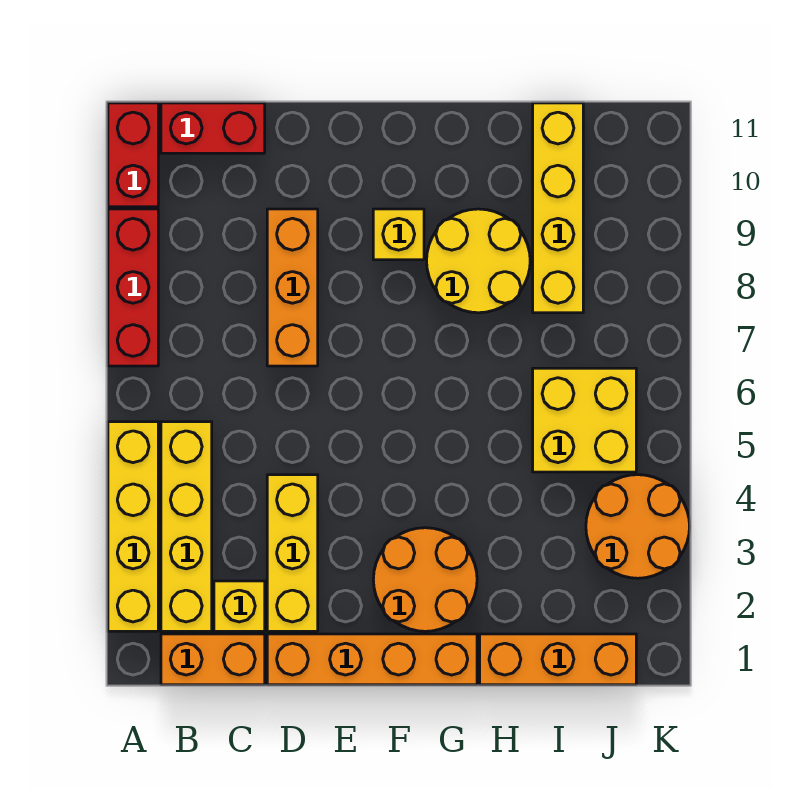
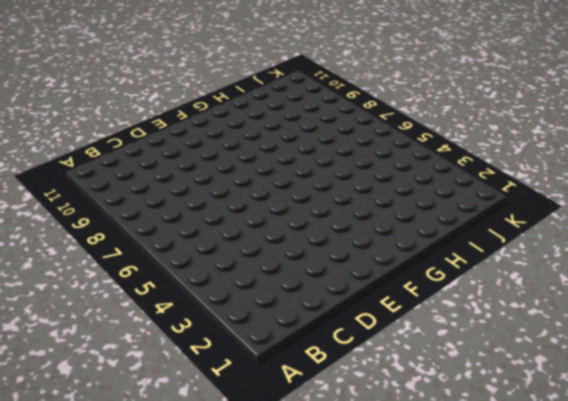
none -> yellow brick A2:A5 level 1
none -> red brick A7:A9 level 1
none -> red brick A10:A11 level 1

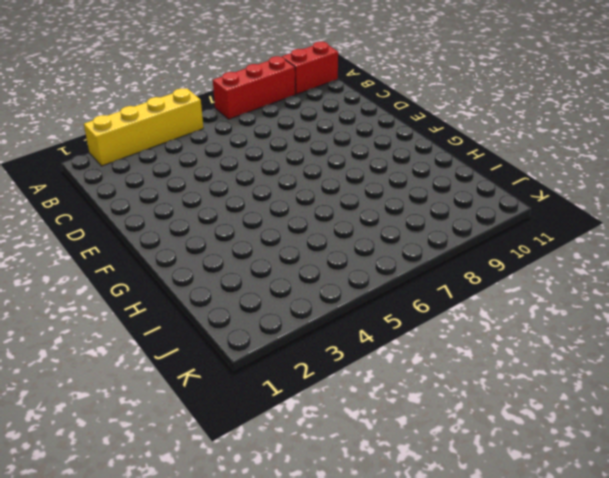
none -> orange brick B1:C1 level 1
none -> yellow brick B2:B5 level 1
none -> red brick B11:C11 level 1

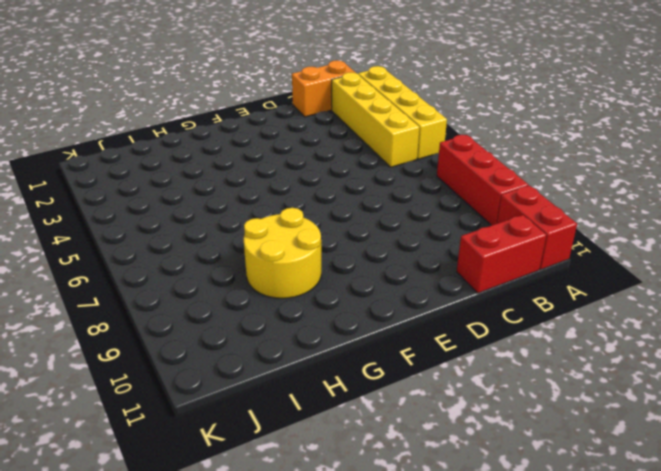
none -> yellow brick C2 level 1
none -> orange brick D1:G1 level 1
none -> yellow brick D2:D4 level 1

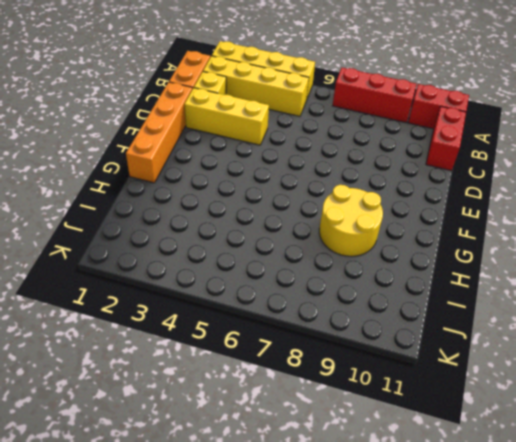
none -> orange brick D7:D9 level 1
none -> orange round brick F2:G3 level 1
none -> yellow brick F9 level 1

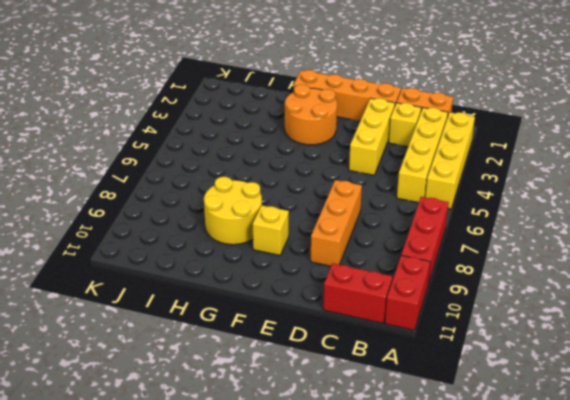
none -> orange brick H1:J1 level 1
none -> yellow brick I5:J6 level 1
none -> yellow brick I8:I11 level 1

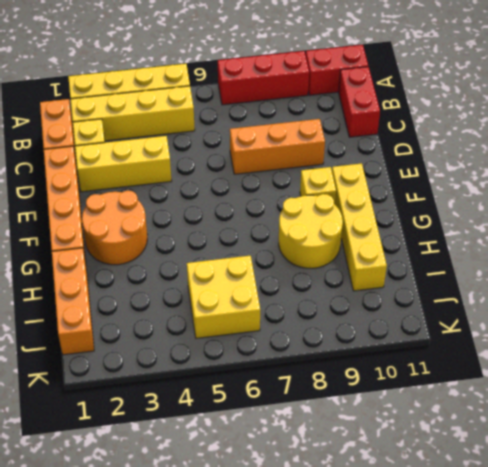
yellow brick F10:I10 level 1 -> yellow brick I8:I11 level 1
none -> orange round brick J3:K4 level 1

